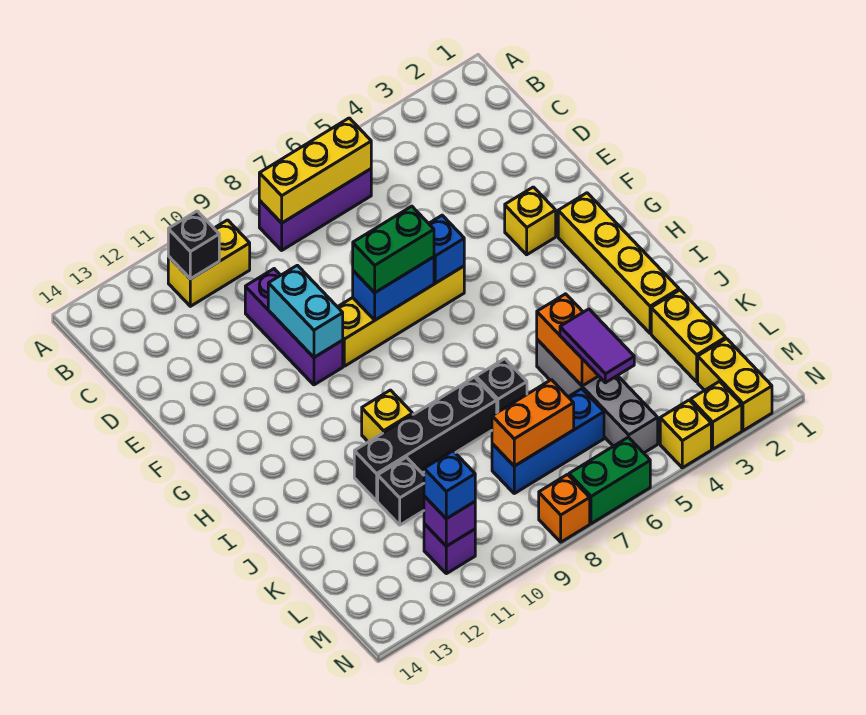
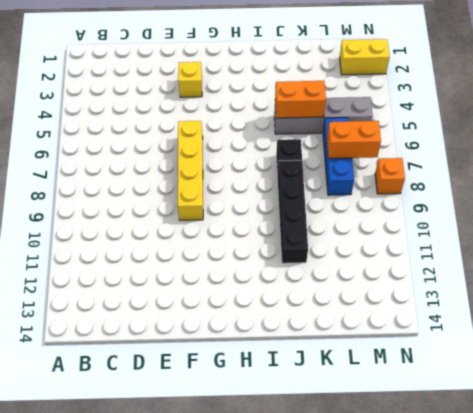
orange brick L7:M7 level 2 -> orange brick L7:L8 level 2
none -> purple brick B6:B8 level 1
none -> yellow brick B10:B11 level 1
none -> purple brick D10:F10 level 1
none -> yellow brick G2:J2 level 1

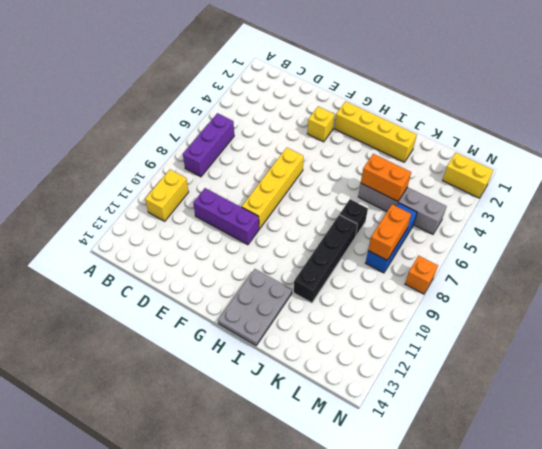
grey plate H12:I14 level 1 -> none
none -> yellow brick I10 level 1
none -> yellow brick K2:L2 level 1
none -> black brick K11 level 1
none -> purple brick M11 level 1

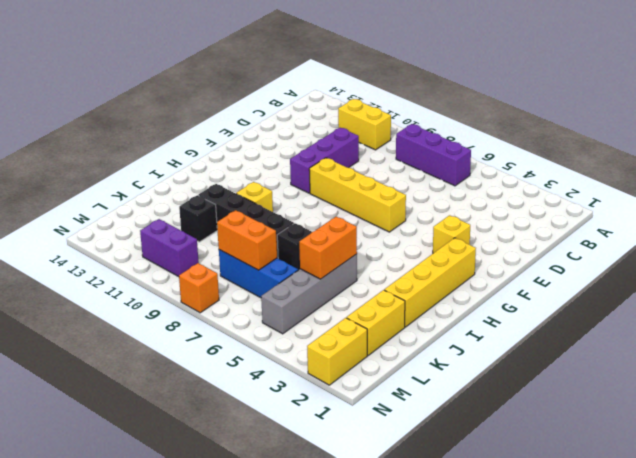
purple brick M10:M11 level 1 -> purple brick M11 level 1
none -> yellow brick N3 level 1
none -> yellow brick N4 level 1
none -> green brick N6:N7 level 1
none -> yellow brick B6:B8 level 2

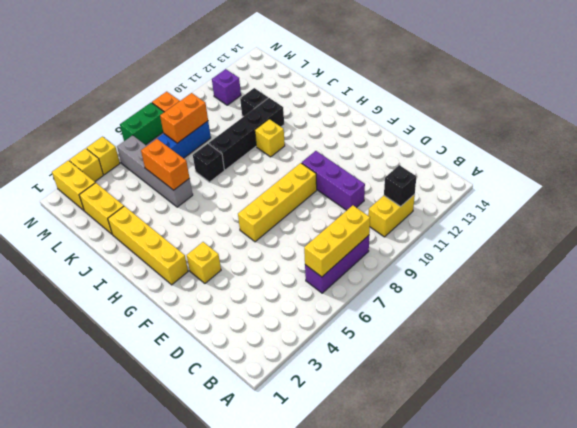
none -> cyan brick E10:F10 level 2
none -> blue brick F6 level 2
none -> blue brick F7:F8 level 2
none -> purple brick M11 level 2

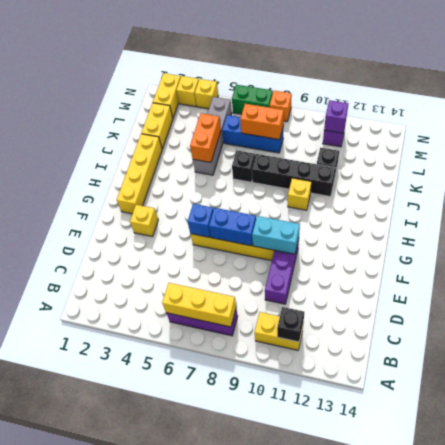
cyan brick F9:F10 level 2 -> cyan brick E10:F10 level 2
none -> green brick F7:F8 level 3
none -> purple tile K5:L5 level 3
none -> blue brick M11 level 3

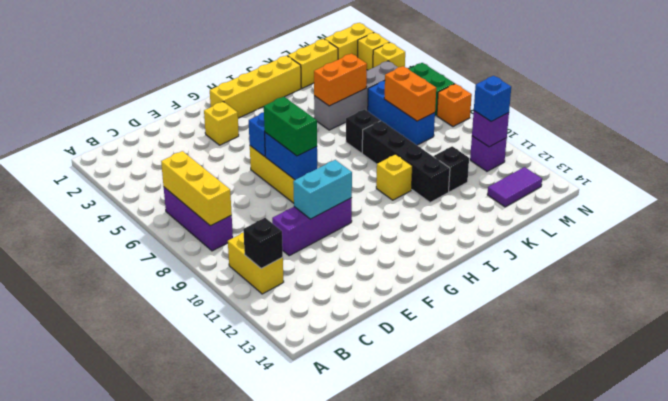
purple tile L13:M13 level 1 -> purple tile K5:L5 level 3

